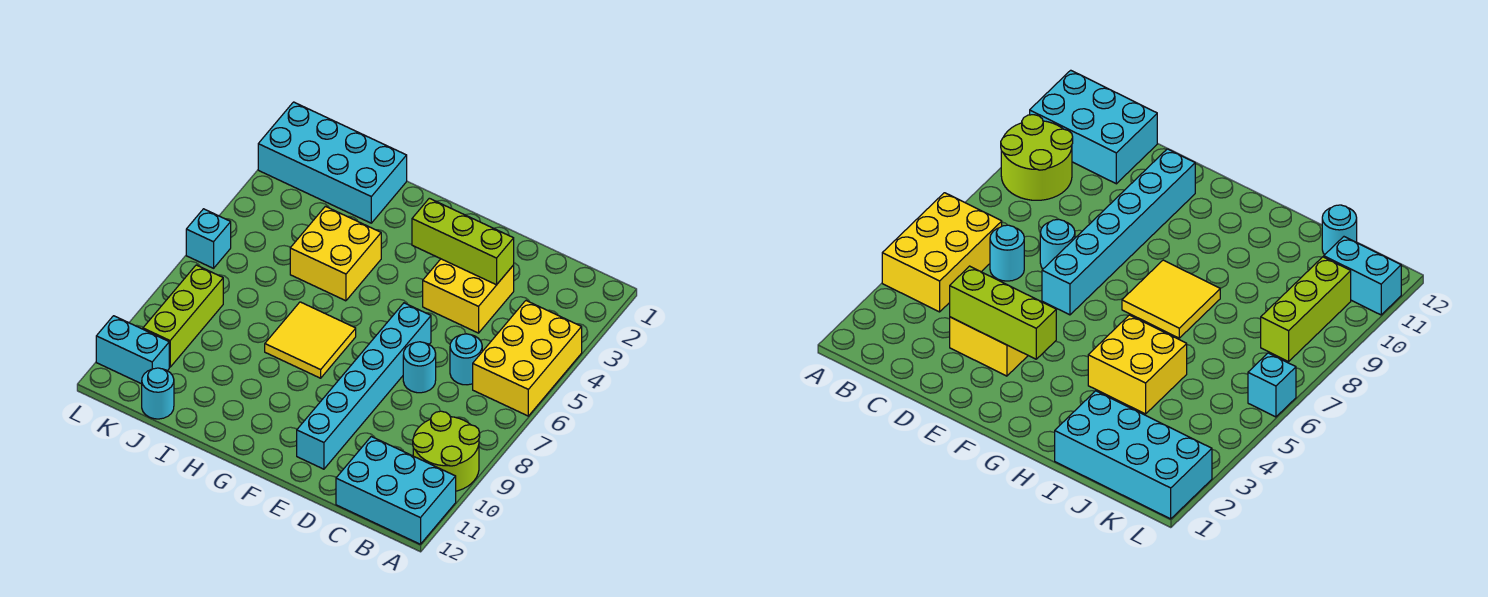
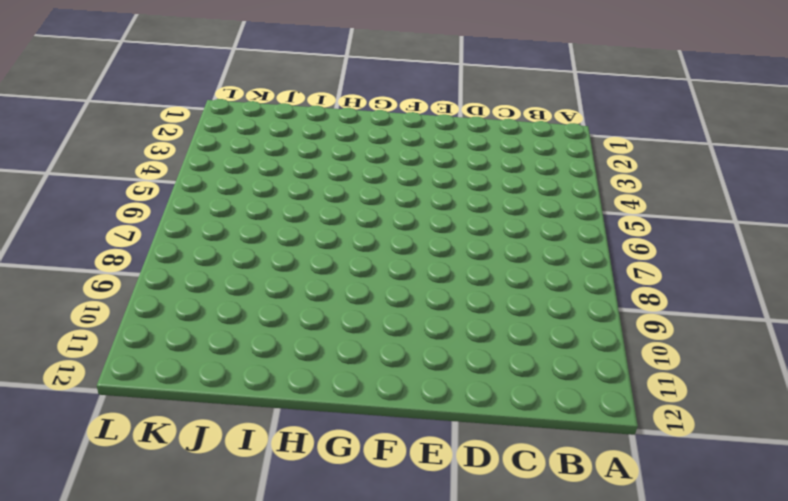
none -> yellow brick A4:B6 level 1
none -> lime round brick A9:B10 level 1
none -> cyan brick A11:C12 level 1

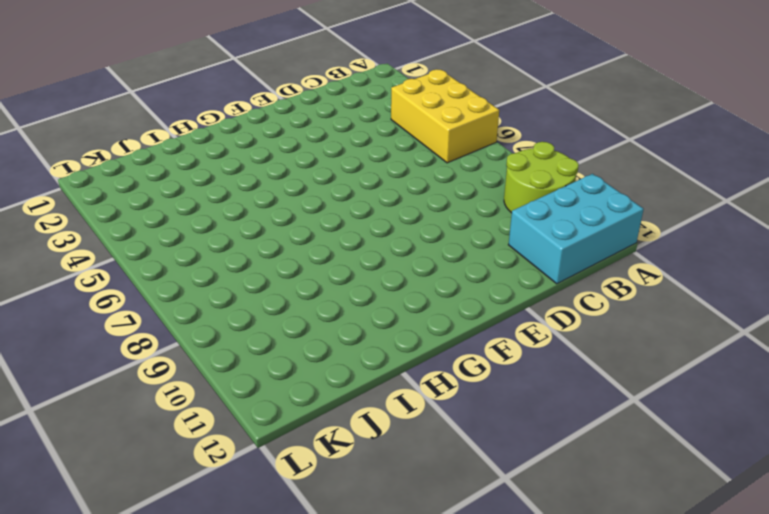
none -> cyan round brick C6 level 1
none -> yellow brick D3:E4 level 1
none -> cyan round brick D7 level 1

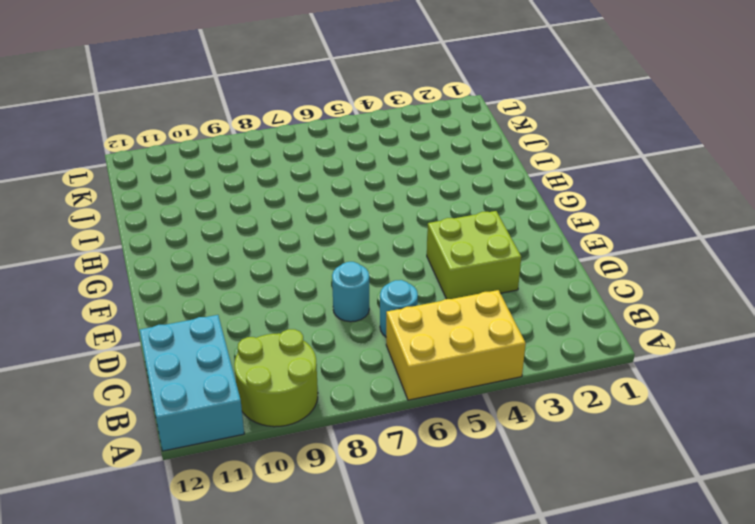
lime brick D3:E4 level 1 -> yellow brick D3:E4 level 1
none -> cyan brick E6:E11 level 1
none -> yellow tile G7:H8 level 1
none -> yellow brick H4:I5 level 1

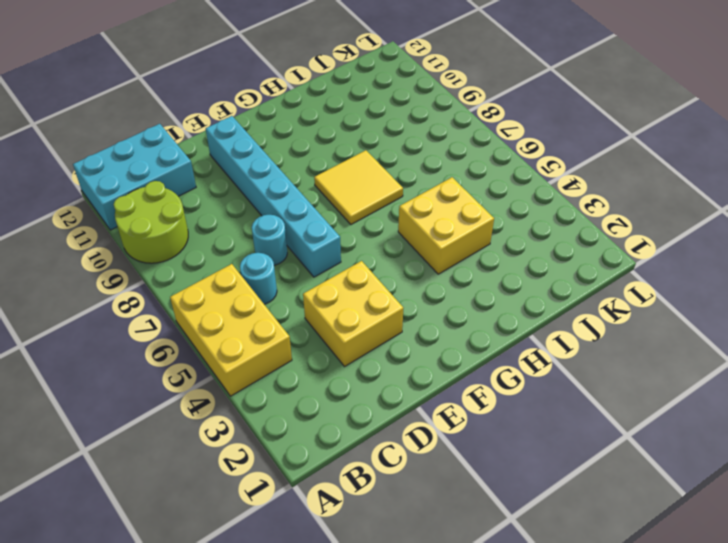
none -> cyan brick I1:L2 level 1
none -> cyan round brick J12 level 1
none -> lime brick K8:K10 level 1

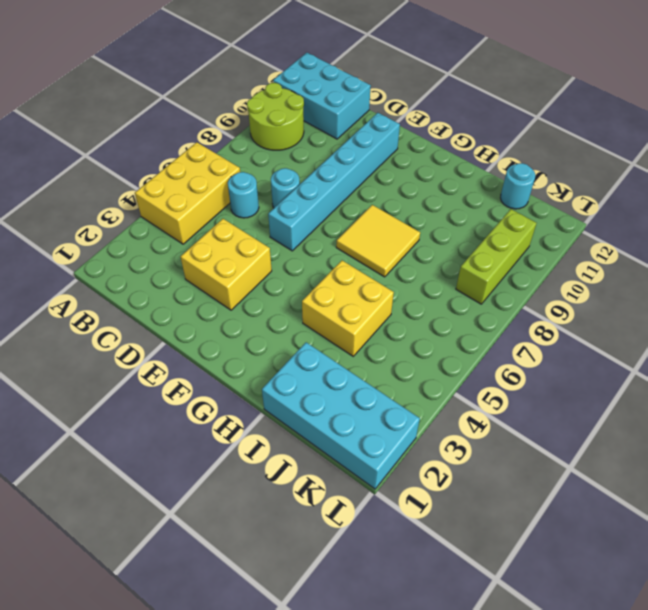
none -> cyan brick K11:L11 level 1
none -> cyan brick L6 level 1
none -> lime brick D3:F3 level 2

